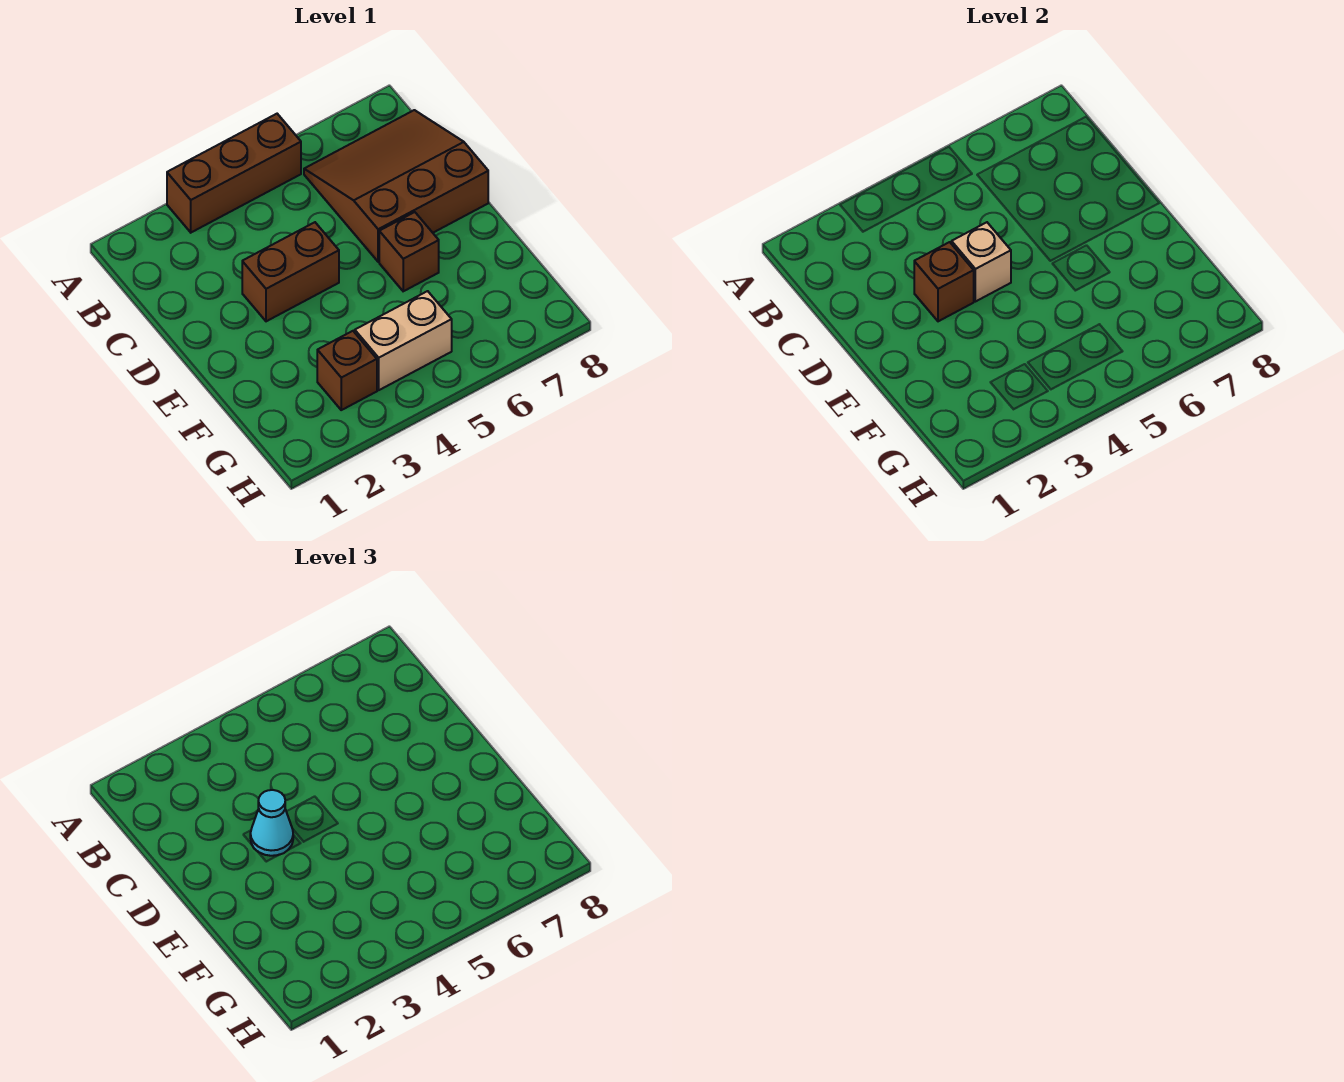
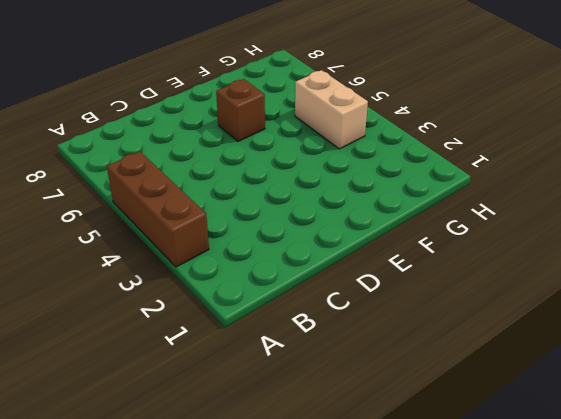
none -> brown slope B6:D8 level 1 top D
none -> brown brick D3:D4 level 1

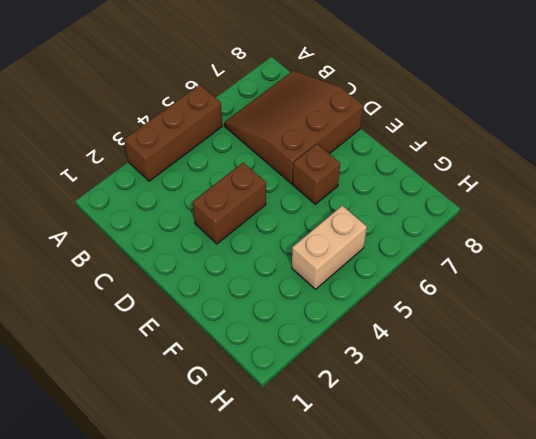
none -> brown brick G3 level 1
none -> brown brick D3 level 2

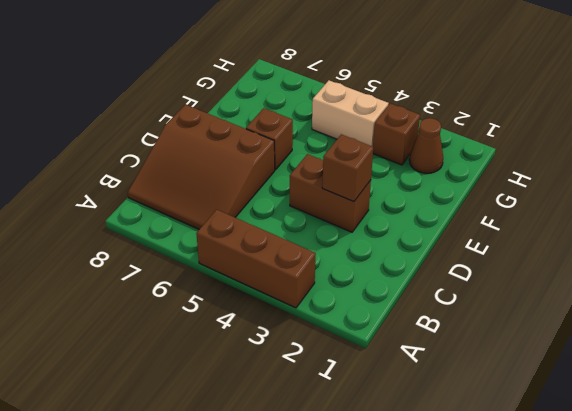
brown cone G2 level 1 -> none
none -> tan brick D4 level 2
none -> cyan cone D3 level 3

